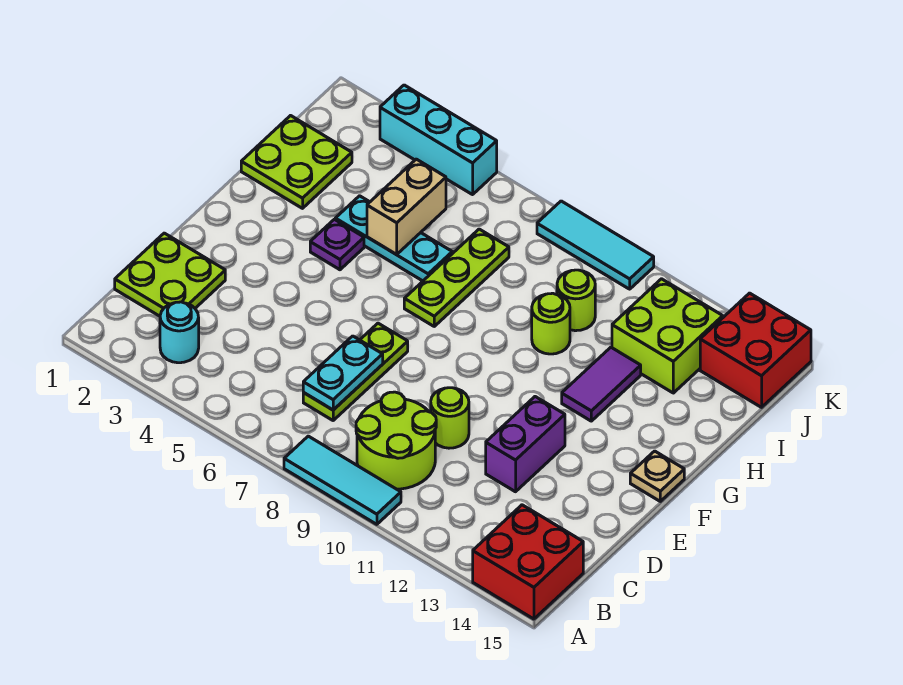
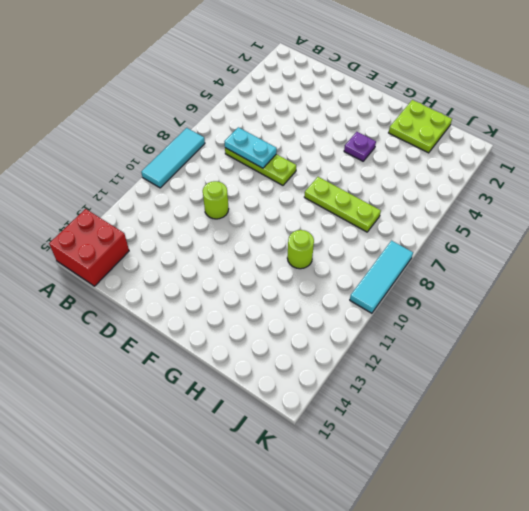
none -> cyan round brick B3 level 1
none -> lime round brick B9:C10 level 1
none -> lime plate C1:D2 level 1

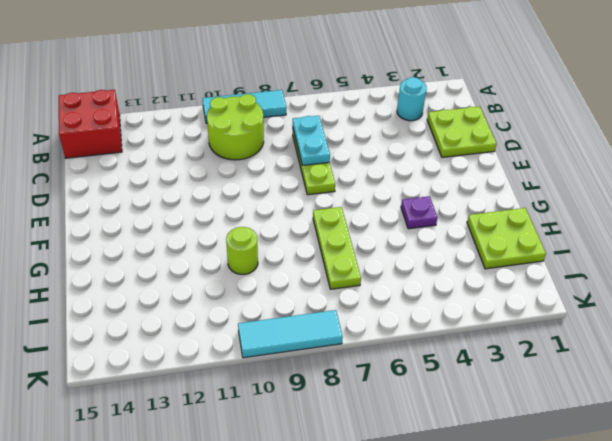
none -> lime round brick D10 level 1
none -> purple brick D12:E12 level 1
none -> tan plate F15 level 1

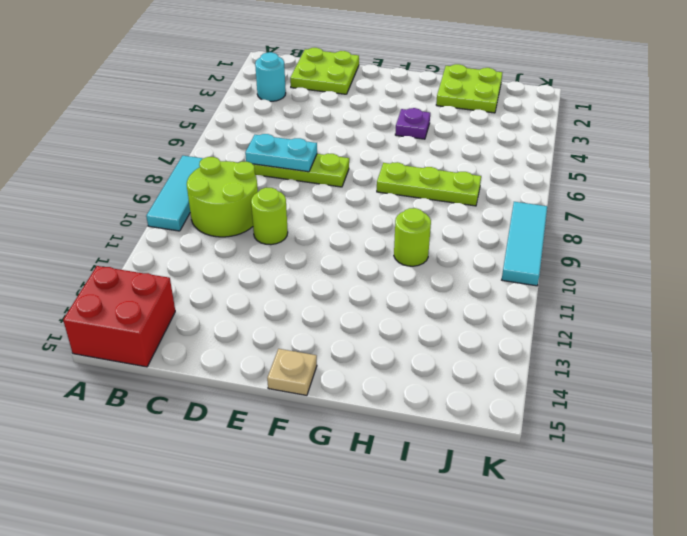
none -> purple brick D12:E12 level 1
none -> purple tile G12:H12 level 1
none -> cyan plate H4:H6 level 1

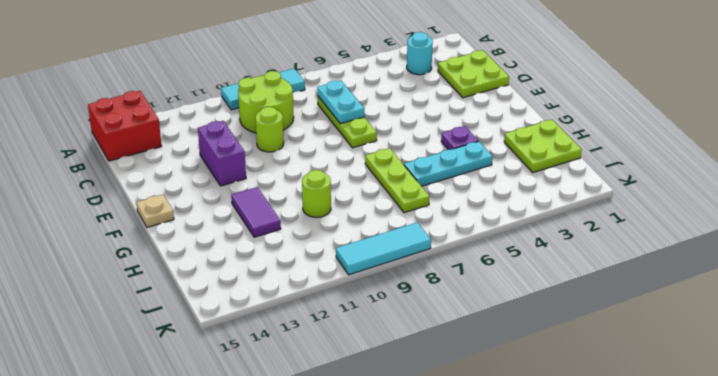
none -> lime round brick I10 level 1
none -> lime brick I12:J13 level 1
none -> red brick J14:K15 level 1

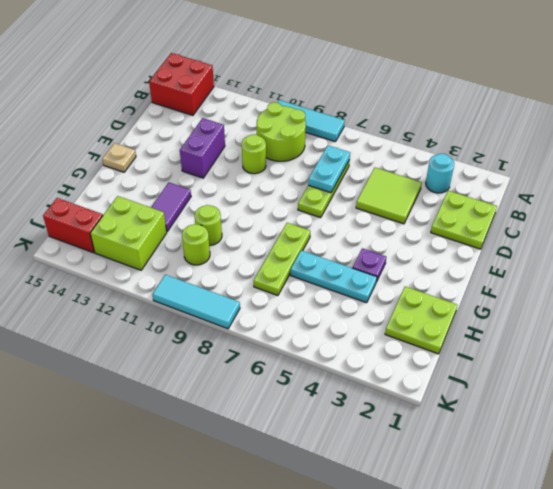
lime tile C4:D5 level 1 -> none
red brick J14:J15 level 1 -> red brick J14:K15 level 1
none -> cyan brick K3:K5 level 1
none -> tan brick H5:I5 level 2

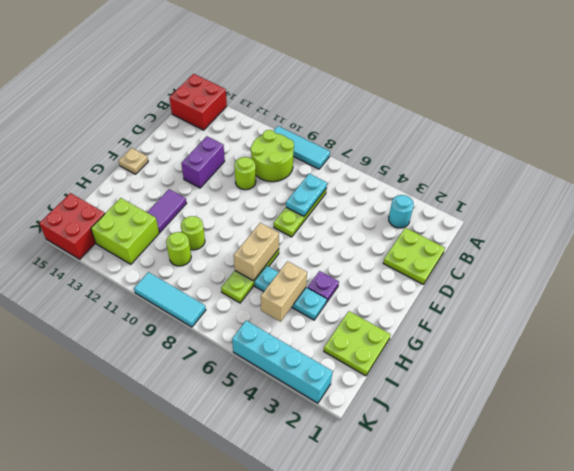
tan brick G7:H7 level 2 -> none
cyan brick K2:K5 level 1 -> cyan brick K3:K5 level 1

